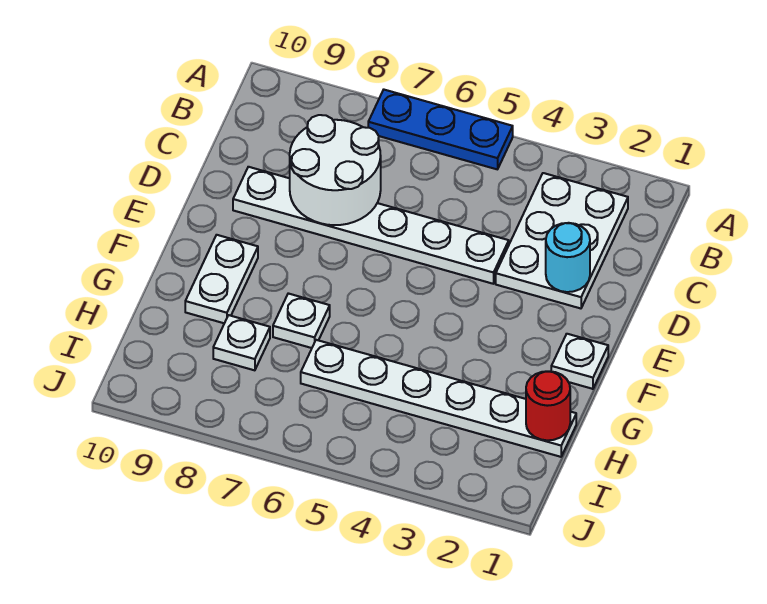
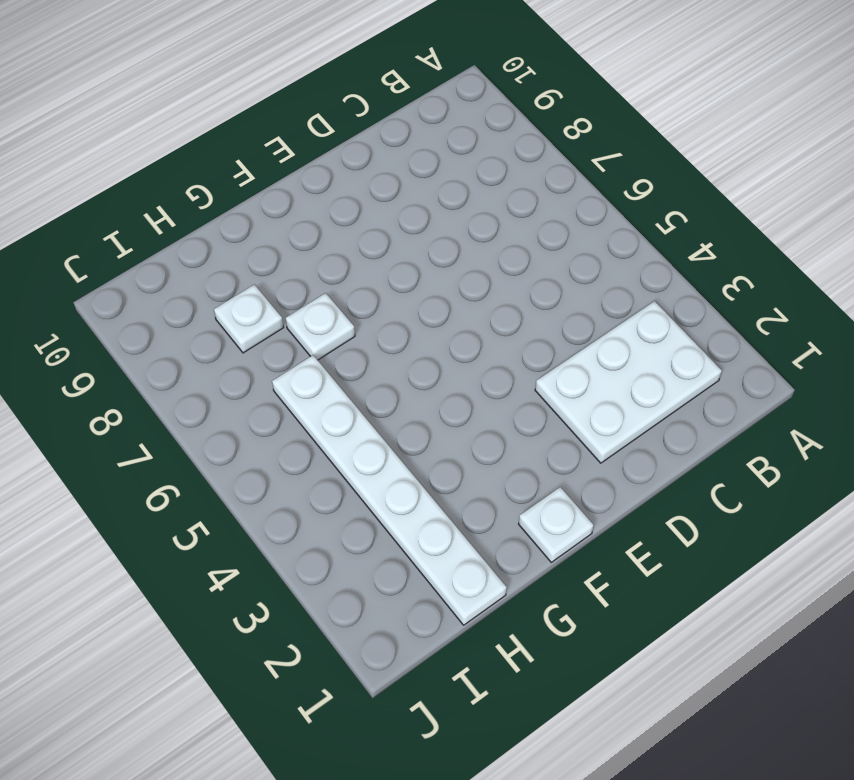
none -> blue plate A5:A7 level 1
none -> white plate D4:D9 level 1

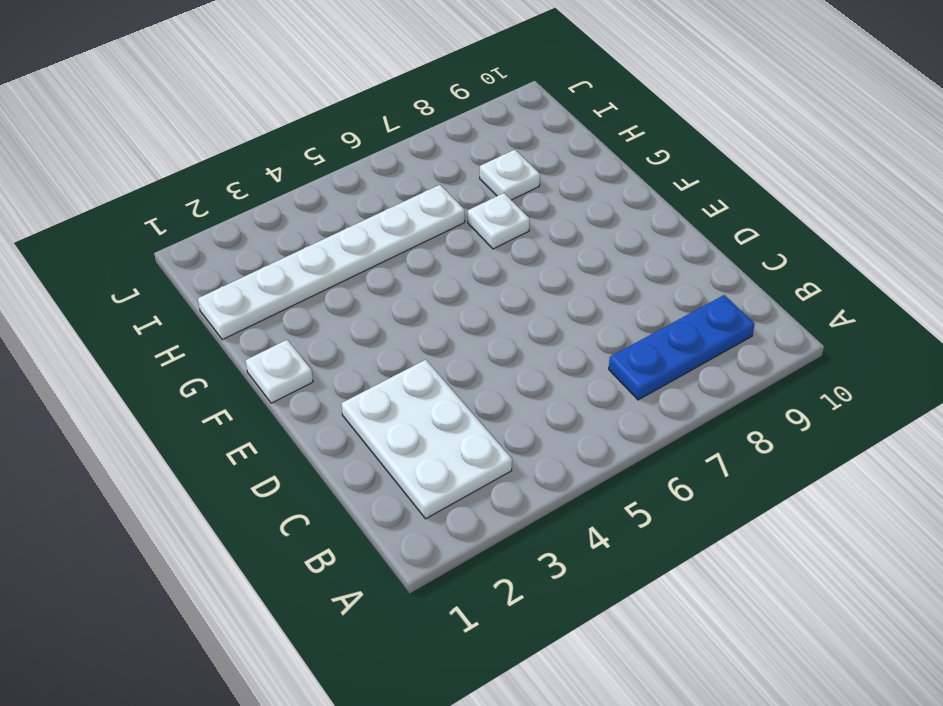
blue plate B7:B9 level 1 -> blue plate A5:A7 level 1
none -> white plate D4:D9 level 1
none -> white plate F9:G9 level 1

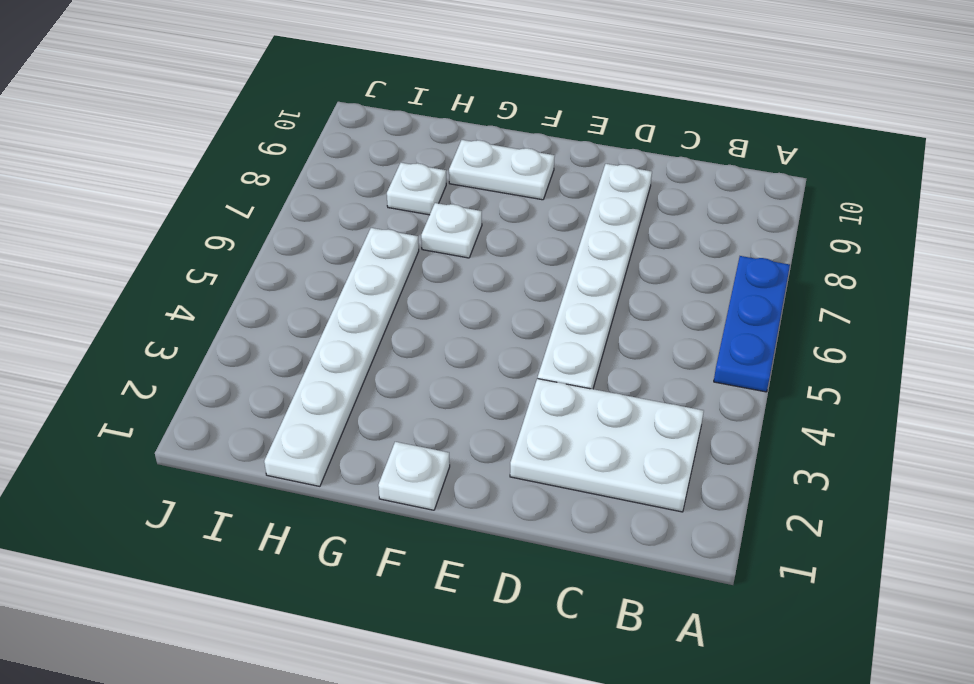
none -> white round brick C7:D8 level 2
none -> cyan round brick D2 level 2

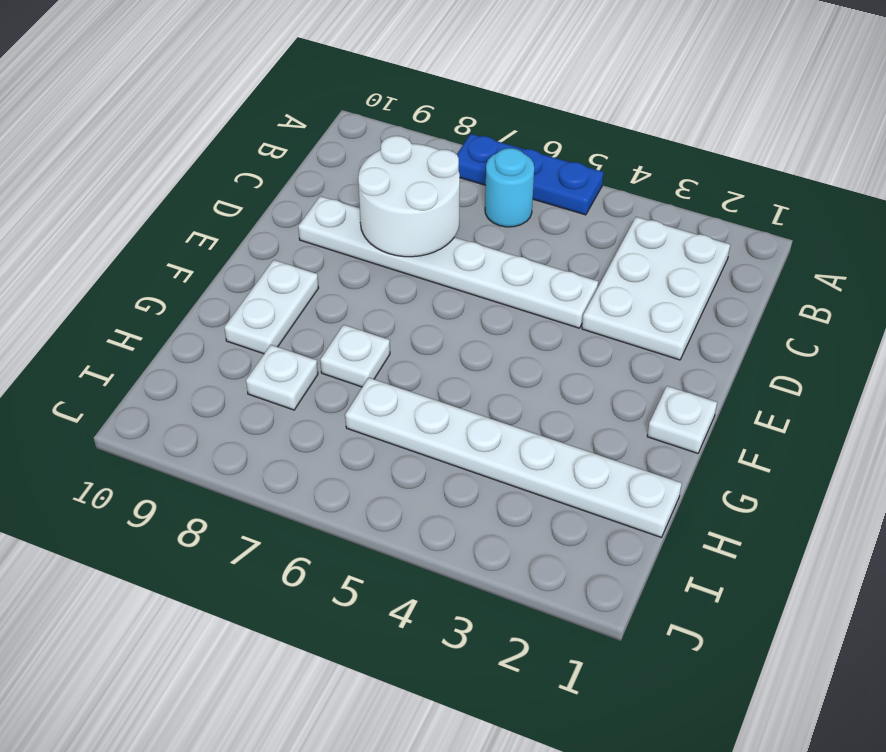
cyan round brick B6 level 1 -> cyan round brick D2 level 2
none -> red round brick H1 level 2

